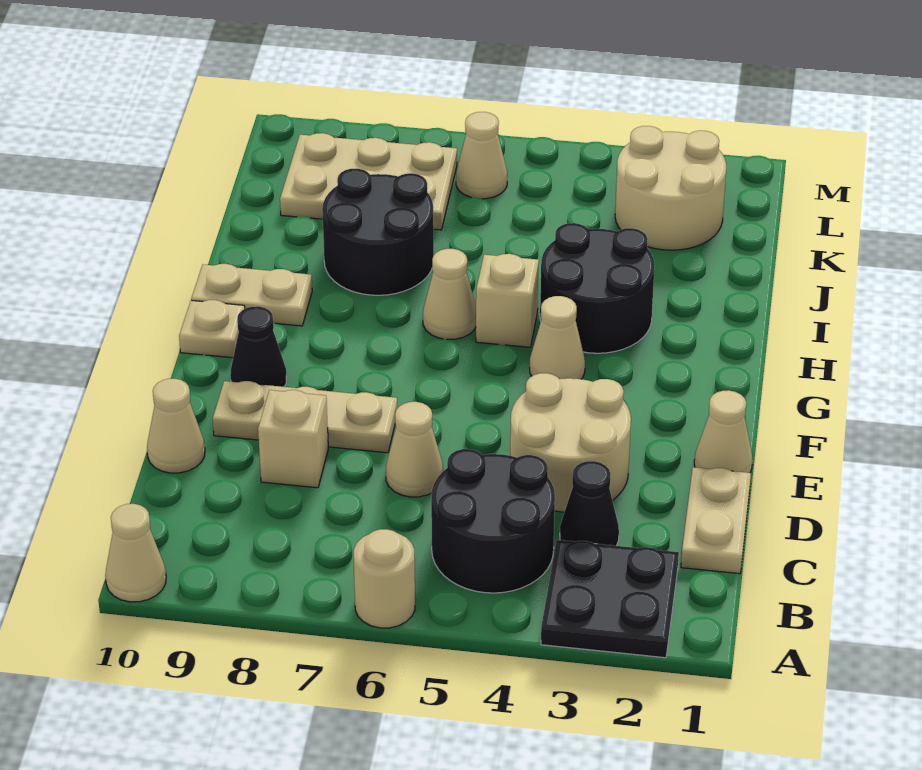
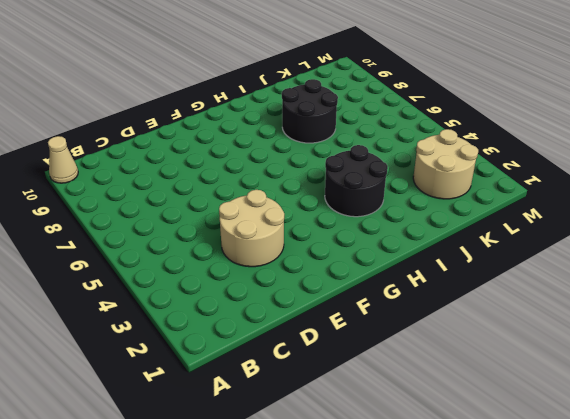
none -> black plate A2:B3 level 1
none -> tan round brick A6 level 1
none -> black round brick B4:C5 level 1

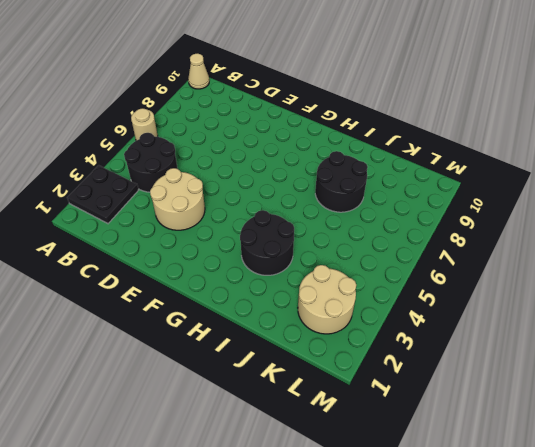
none -> tan plate C1:D1 level 1
none -> black cone C3 level 1
none -> tan cone D6 level 1

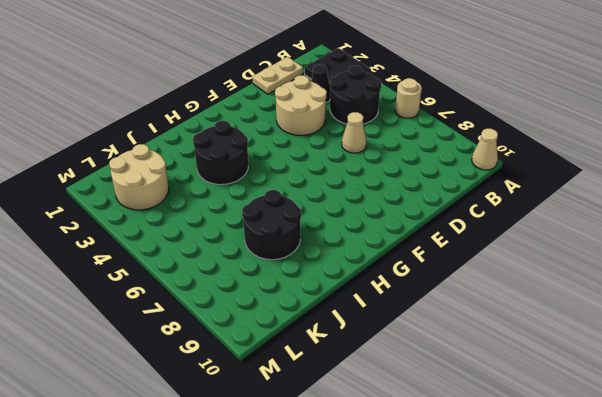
none -> tan brick D8 level 1
none -> tan cone D10 level 1
none -> tan cone E1 level 1

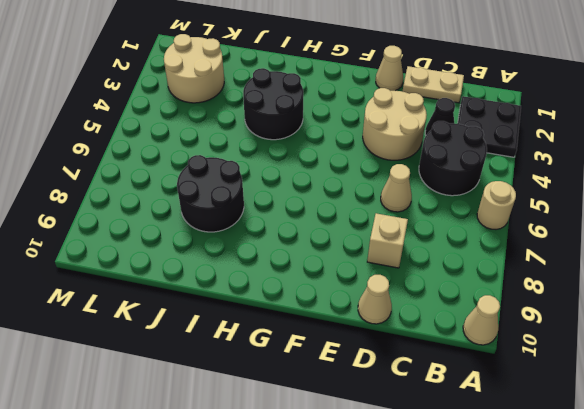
none -> tan plate E7:E9 level 1
none -> black cone F9 level 1
none -> tan cone G4 level 1

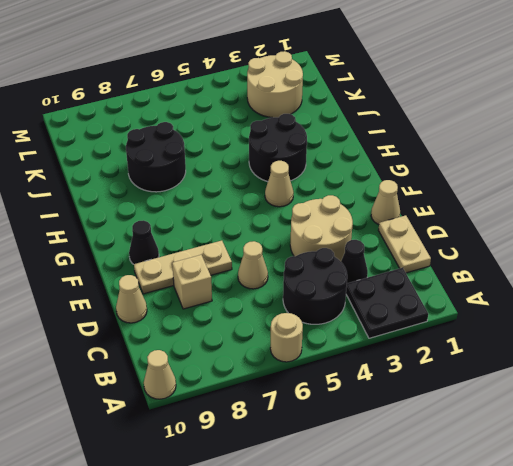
none -> tan plate G10 level 1
none -> tan brick H5 level 1
none -> tan cone H6 level 1

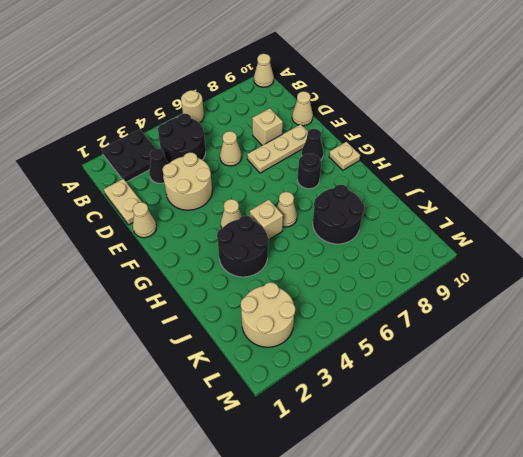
black round brick G8 level 1 -> none
none -> tan plate H9:H10 level 1
none -> tan plate K7:L9 level 1
none -> tan cone L6 level 1

